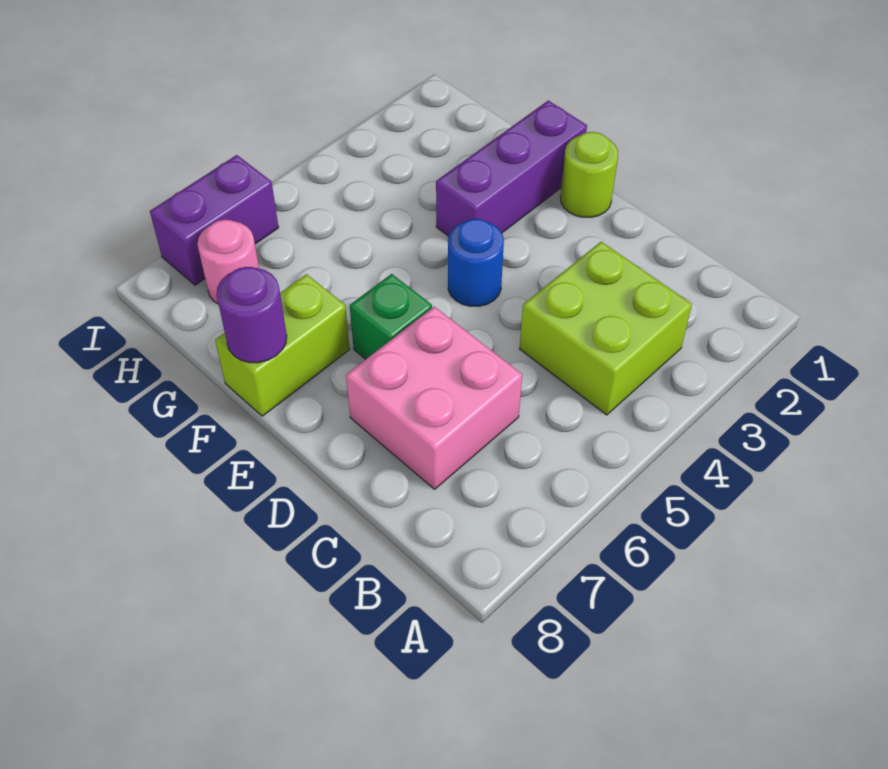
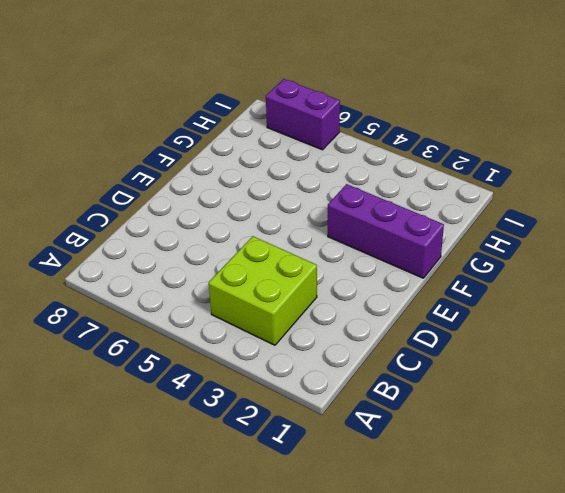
none -> pink brick C6:D7 level 1
none -> lime round brick E1 level 1

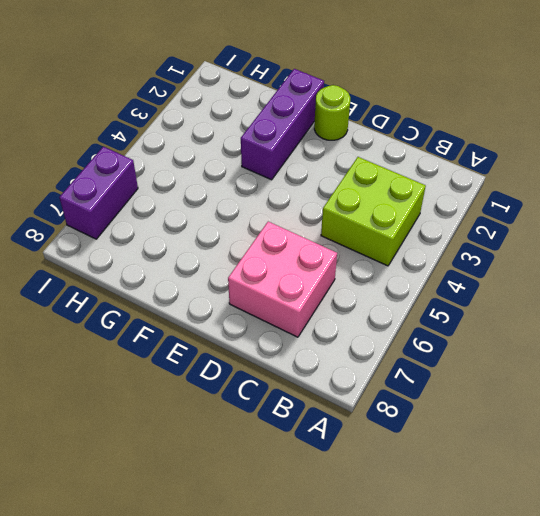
none -> blue round brick E4 level 1
none -> green brick E6 level 1

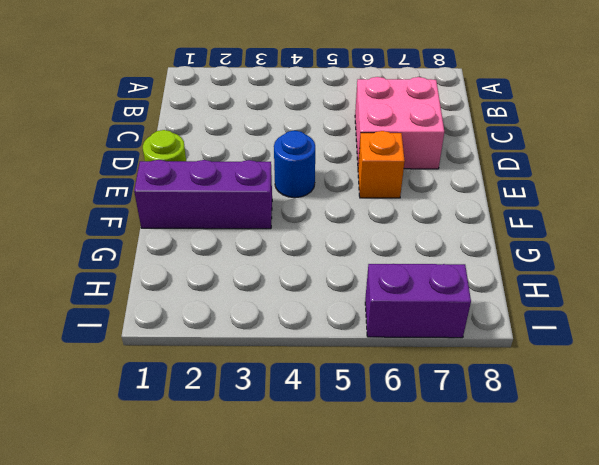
orange brick E6 level 1 -> green brick E6 level 1
none -> lime brick B3:C4 level 1
none -> lime brick F7:F8 level 1

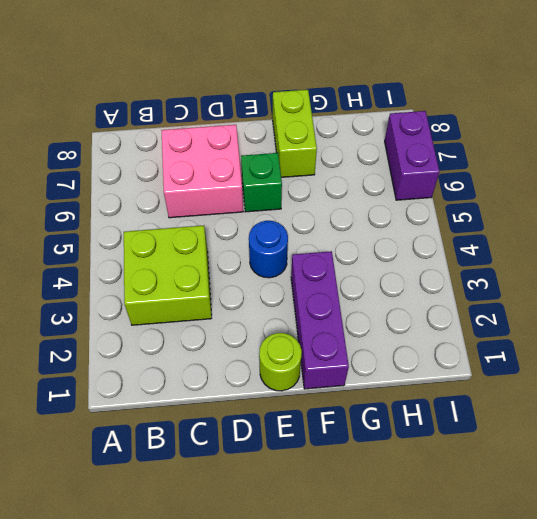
none -> pink round brick H7 level 1
none -> purple round brick F8 level 2

